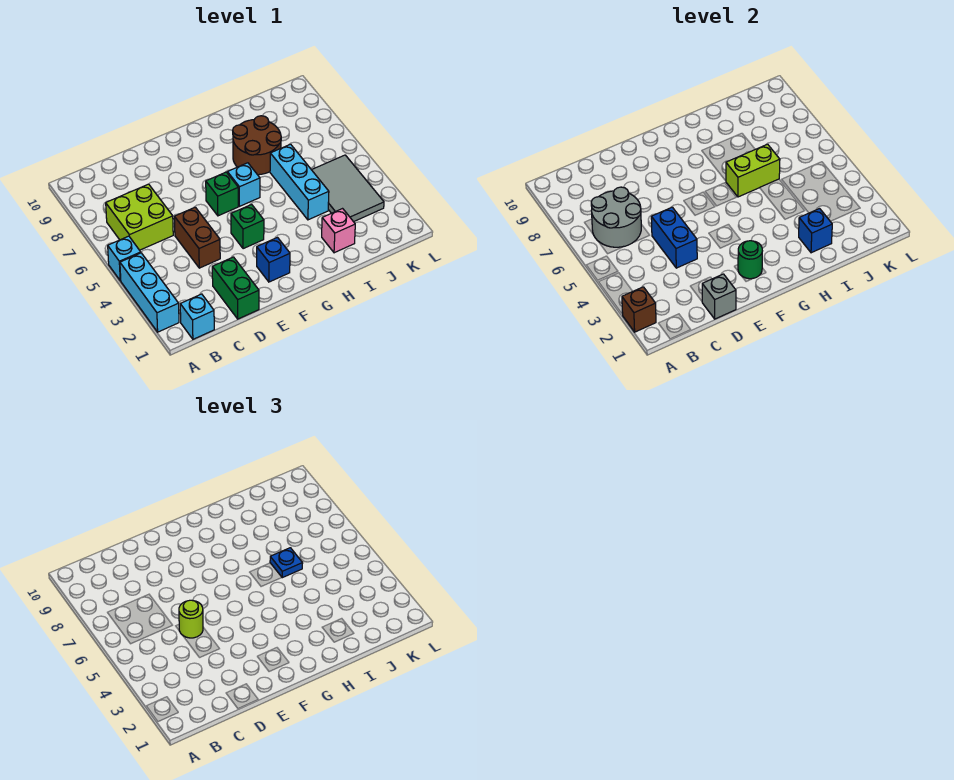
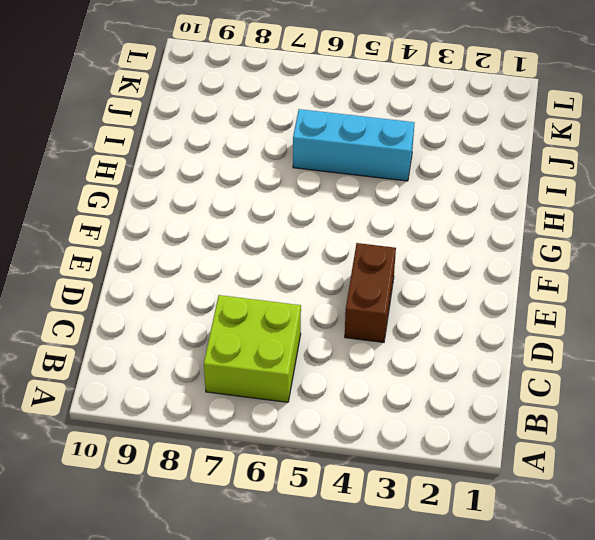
brown brick D4:E4 level 1 -> brown brick D4:D5 level 1
none -> cyan brick A2:A4 level 1
none -> cyan brick A5 level 1
none -> cyan brick B1 level 1

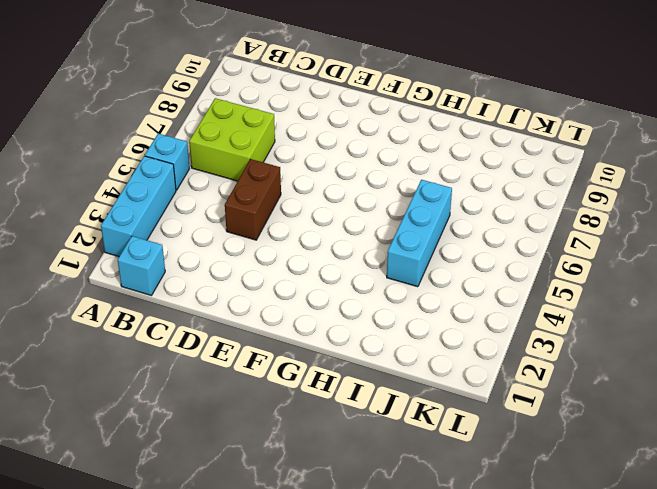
none -> green brick D1:D2 level 1
none -> blue brick F2 level 1
none -> green brick F4 level 1

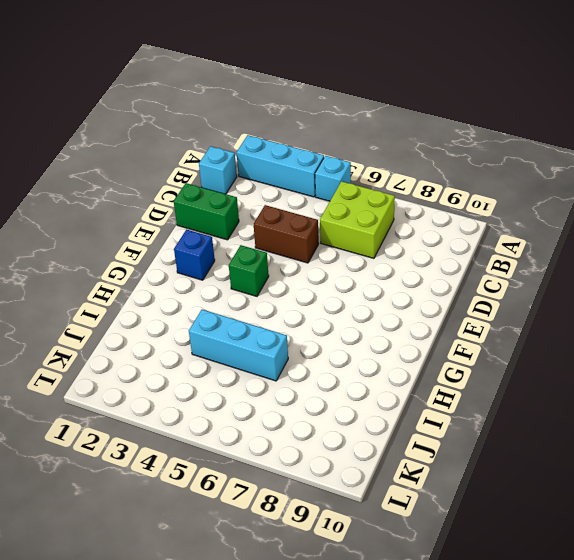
none -> green brick F6 level 1
none -> cyan brick G6 level 1
none -> brown round brick H7:I8 level 1

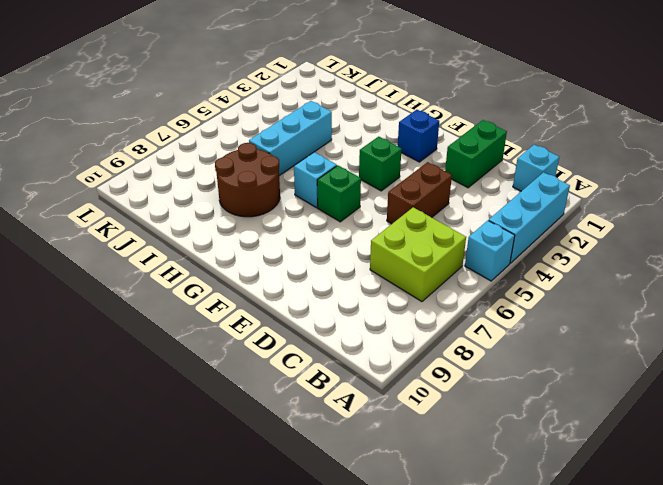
none -> pink brick I2 level 1
none -> grey tile J3:K5 level 1
none -> brown brick A2 level 2

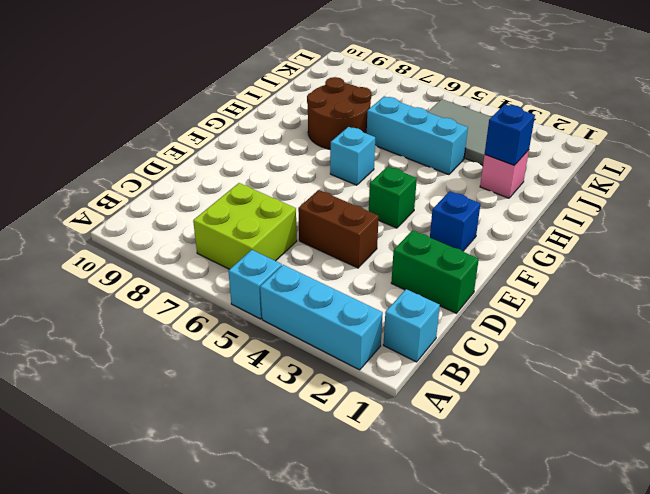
none -> green brick F6 level 1
none -> brown brick A2 level 2
none -> grey round brick B6:C7 level 2

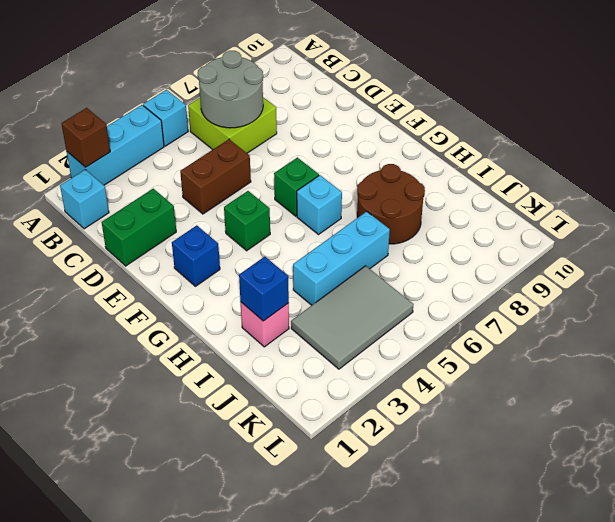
none -> grey brick D1 level 2
none -> blue brick D4:D5 level 2
none -> green round brick F2 level 2

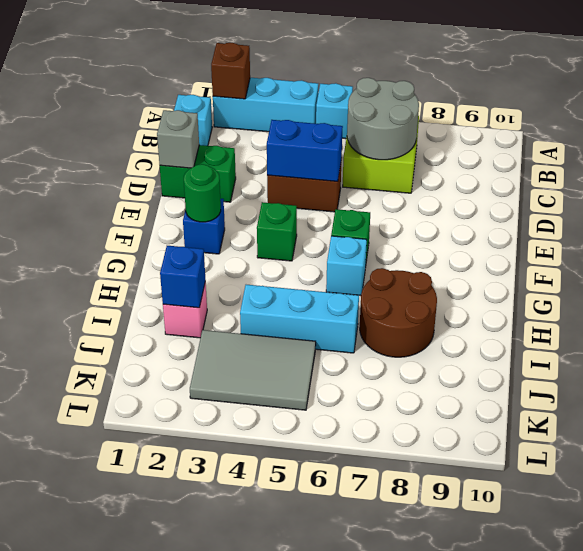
none -> lime brick H6:I6 level 2
none -> lime round brick D5 level 3
none -> blue plate I6 level 3

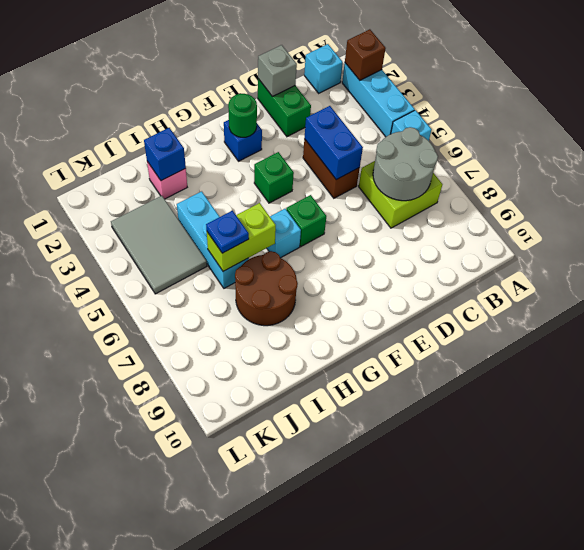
none -> lime round brick D5 level 3

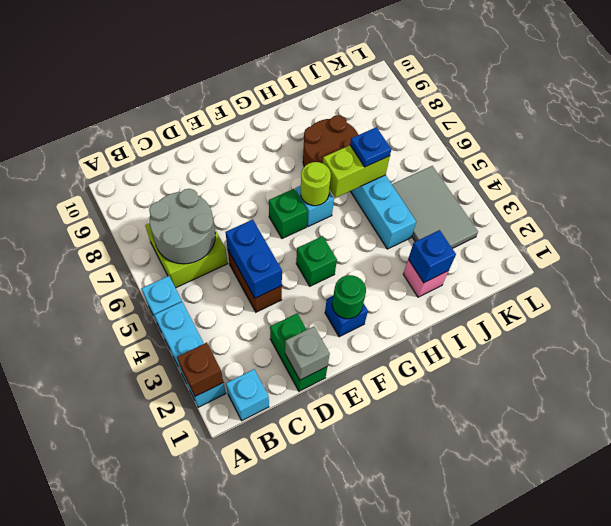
lime round brick G6 level 2 -> lime round brick D5 level 3

